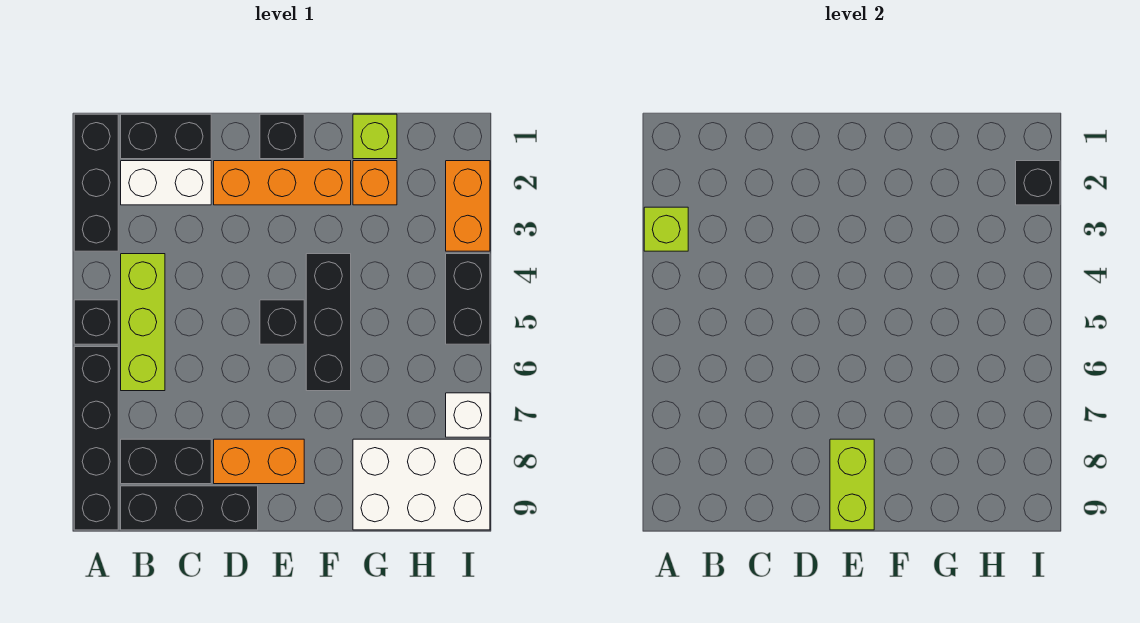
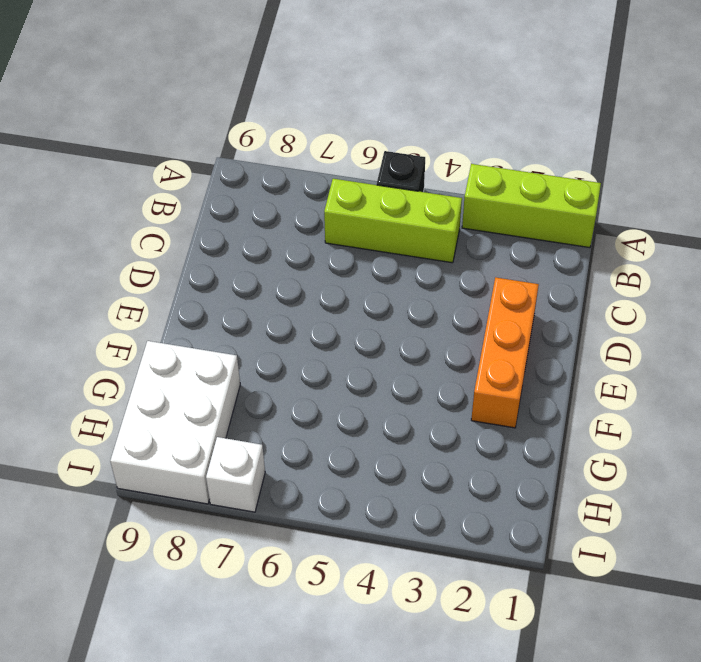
lime brick A1:A3 level 1 -> black brick A1:A3 level 1
none -> black brick A6:A9 level 1
none -> black brick B1:C1 level 1
none -> white brick B2:C2 level 1

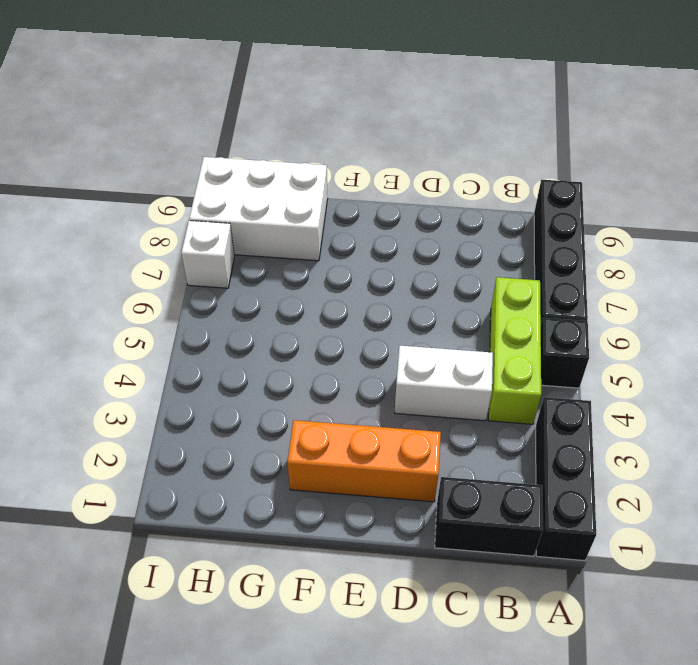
white brick C4:D4 level 1 -> white brick B2:C2 level 1
none -> black brick B8:C8 level 1
none -> black brick B9:D9 level 1
none -> orange brick D8:E8 level 1

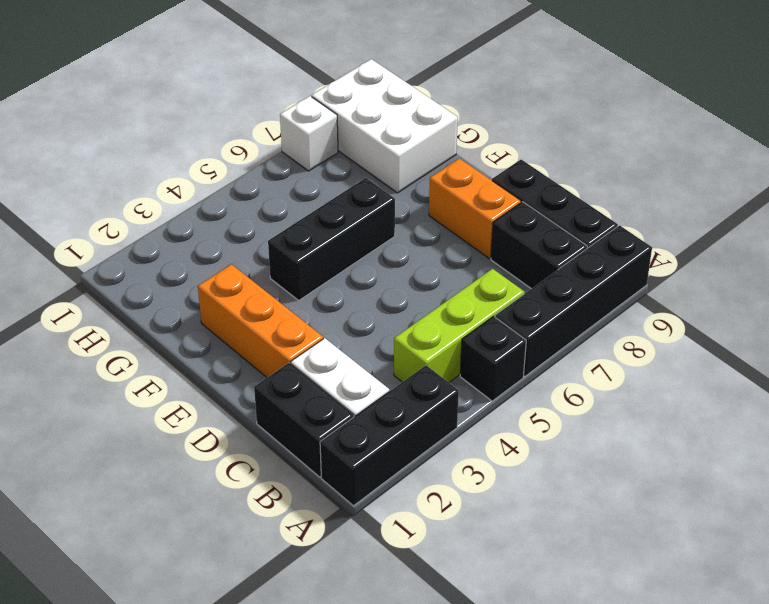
none -> black brick E1 level 1
none -> black brick E5 level 1
none -> lime brick G1 level 1

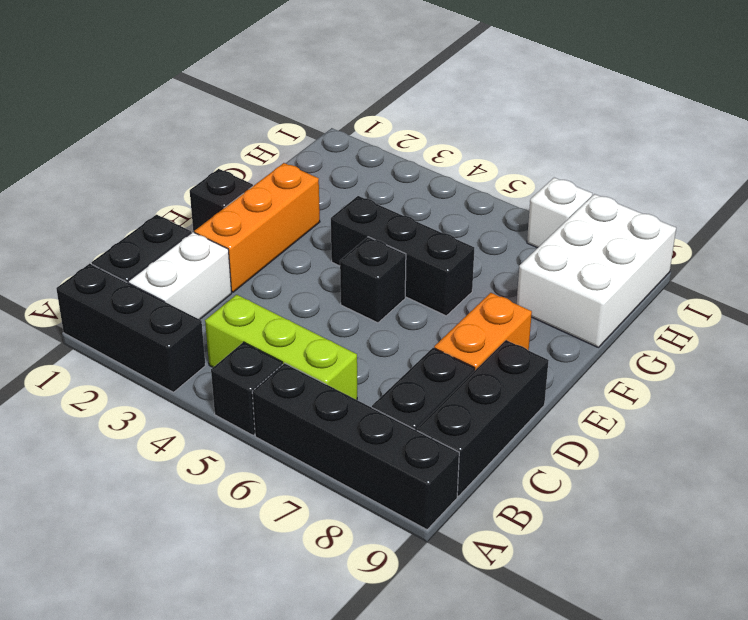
none -> lime brick G1 level 1
none -> orange brick G2 level 1
none -> orange brick I2:I3 level 1

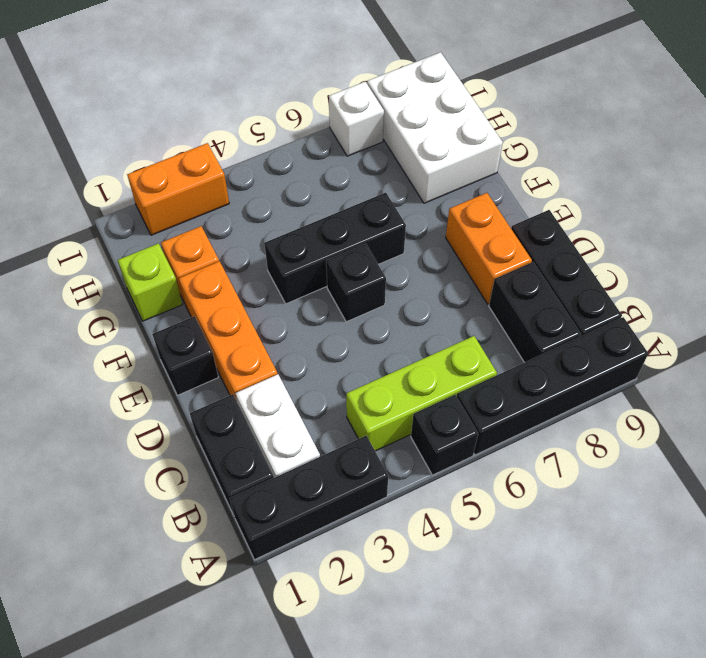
none -> black brick I4:I5 level 1
none -> lime brick A3 level 2
none -> lime brick E8:E9 level 2

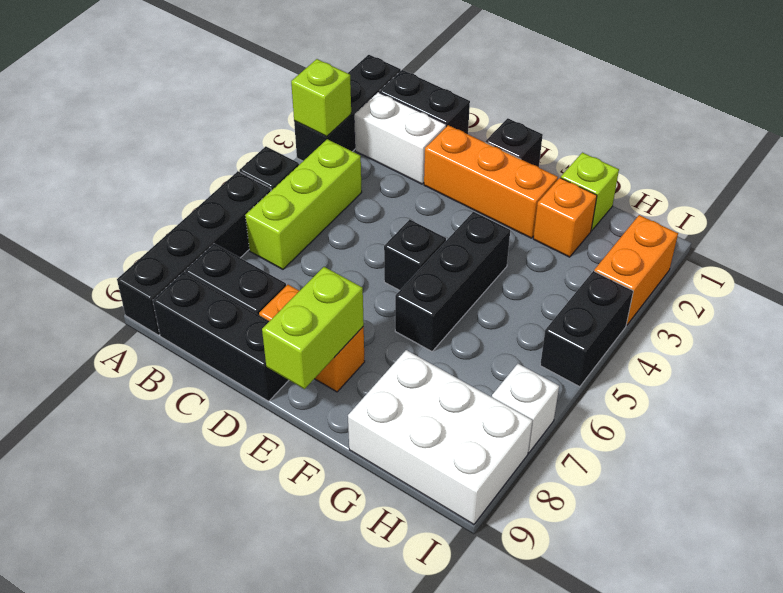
none -> black brick I2 level 2

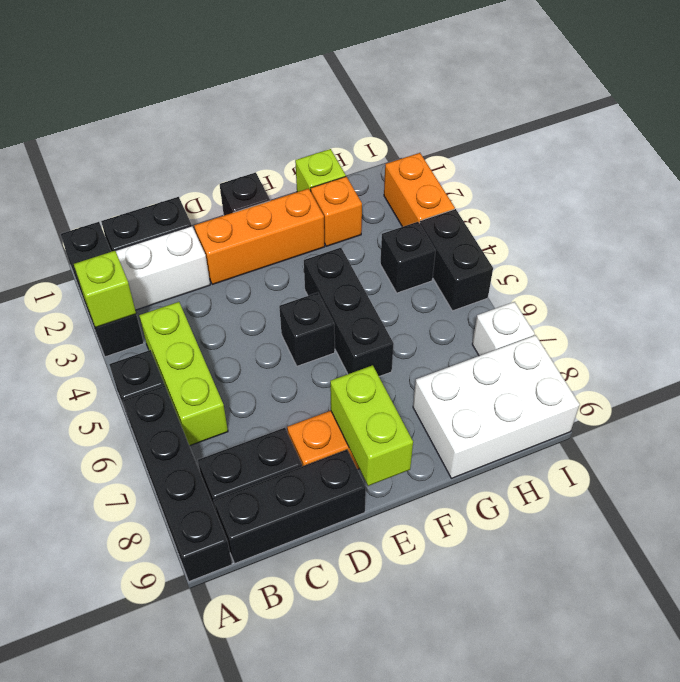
black brick H4 level 1 -> black brick I2 level 2

